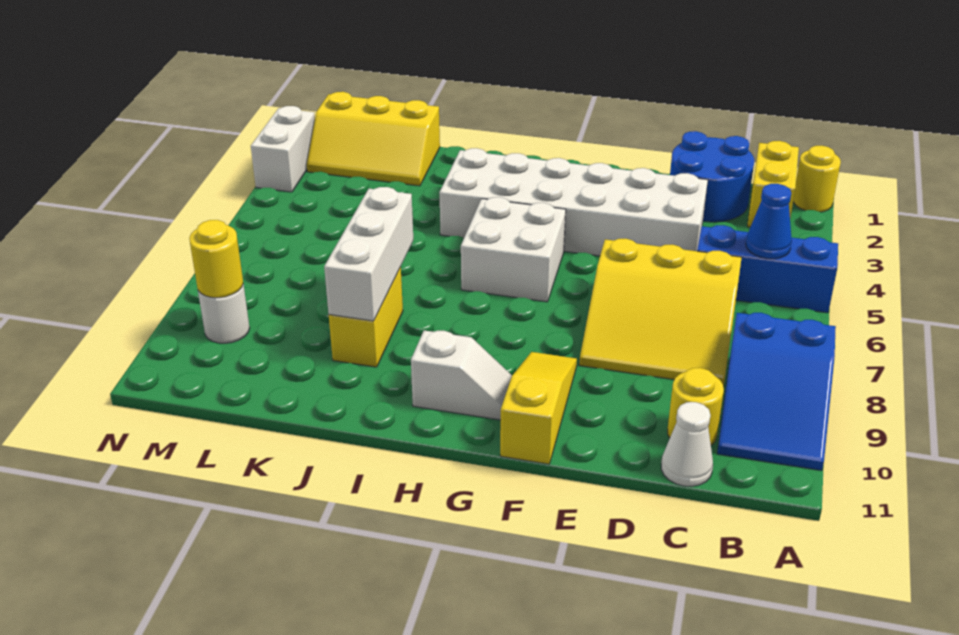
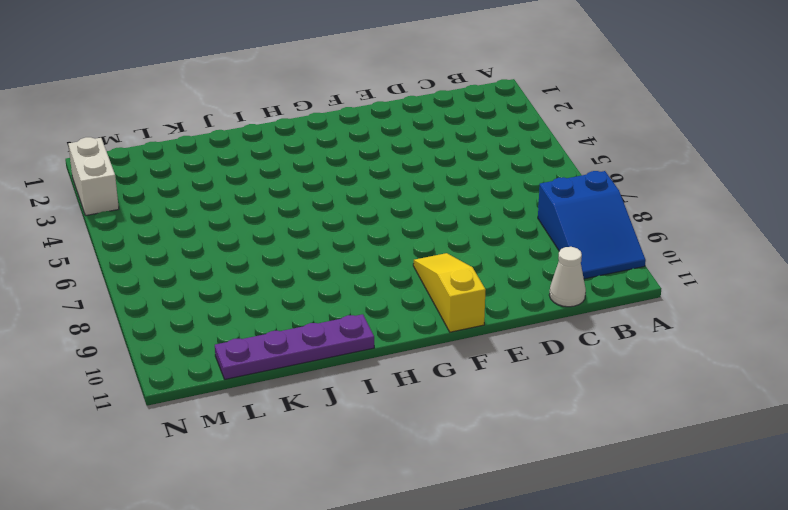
purple plate I11:L11 level 1 -> none
none -> yellow round brick A1 level 1
none -> blue brick A5:C5 level 1
none -> yellow brick B1:B2 level 1

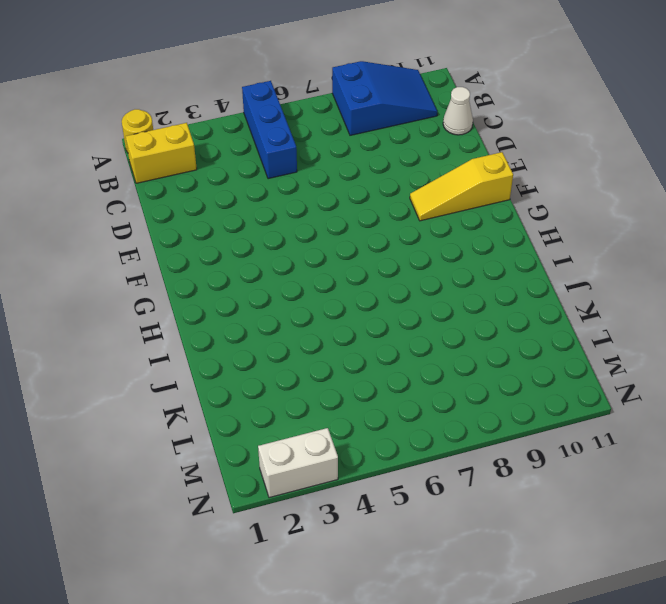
none -> blue round brick C1:D2 level 1
none -> yellow slope C6:E8 level 1 top 6
none -> yellow round brick C10 level 1

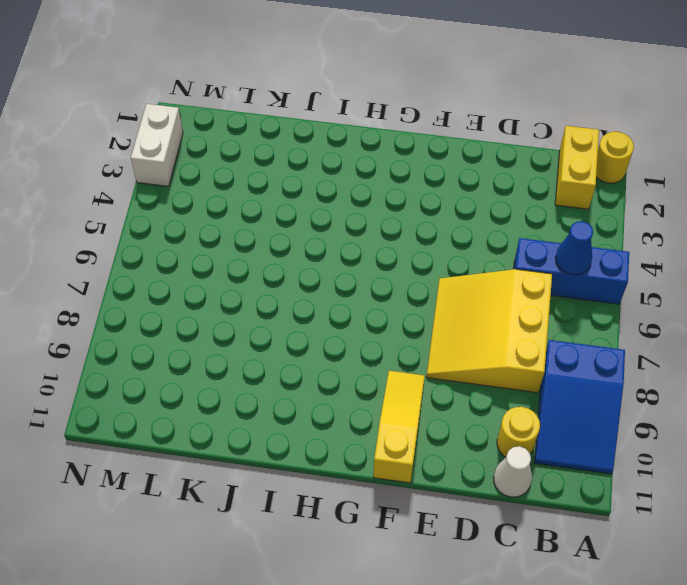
yellow slope C6:E8 level 1 top C -> yellow slope C6:E8 level 1 top 6
none -> blue round brick C1:D2 level 1
none -> white brick D3:I4 level 1
none -> white brick G5:H6 level 1

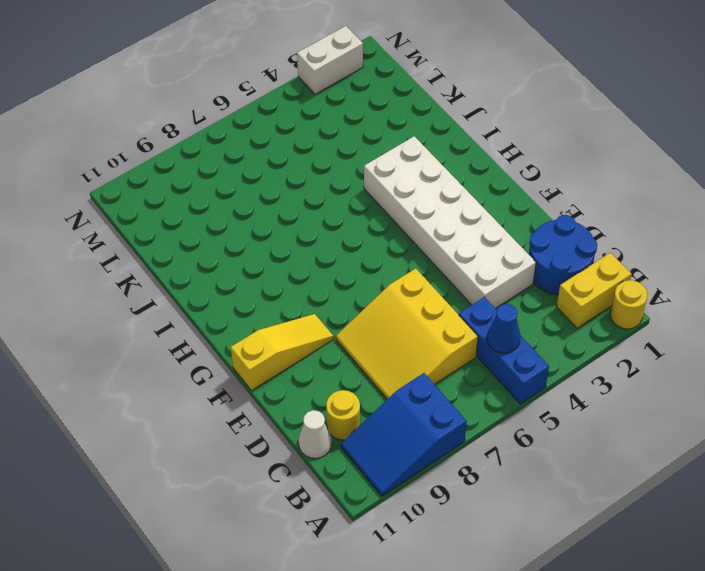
none -> white brick G5:H6 level 1
none -> white slope G10:H10 level 1 top H
none -> yellow brick J8:J9 level 1

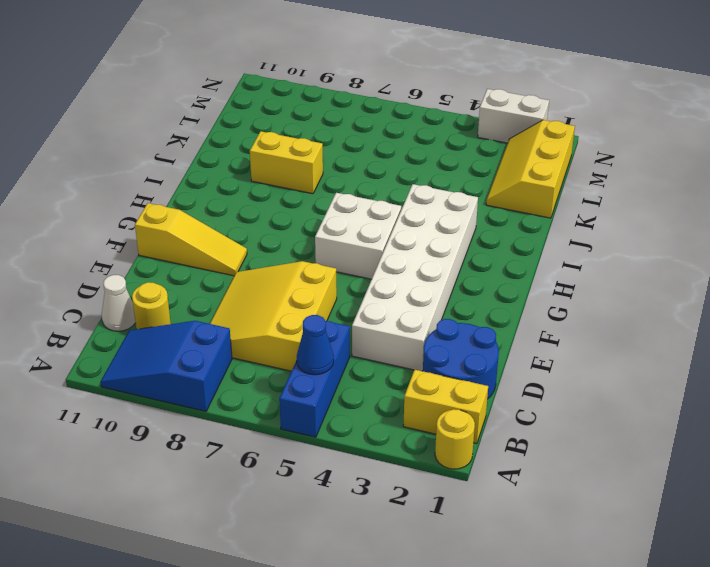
none -> white slope G10:H10 level 1 top H
none -> white round brick M9 level 1
none -> white brick J7:J9 level 2

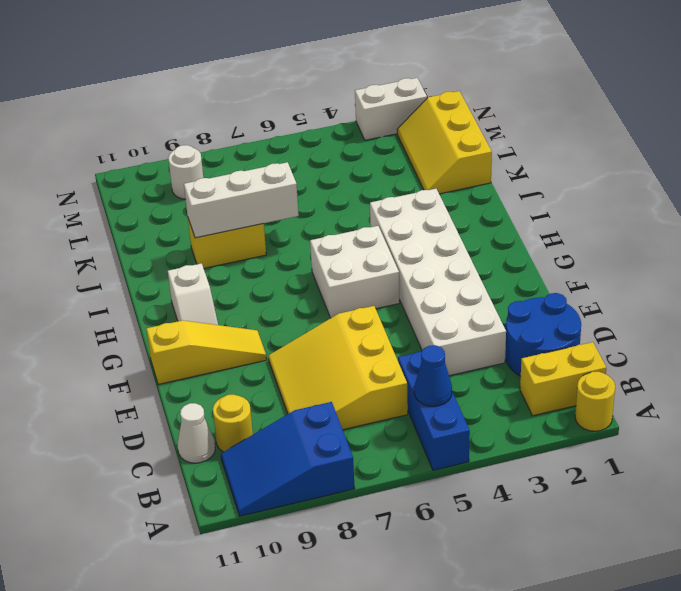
none -> yellow round brick M9 level 2

